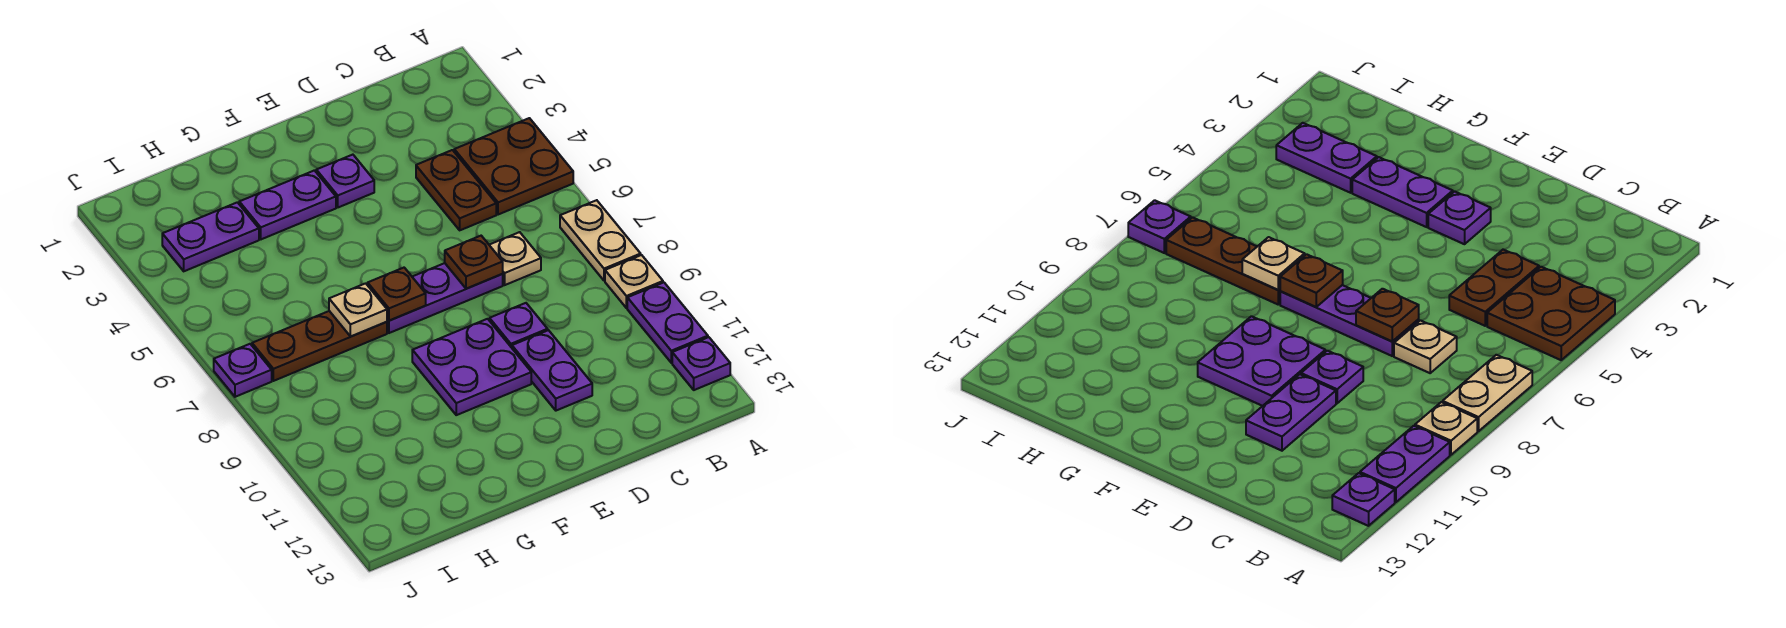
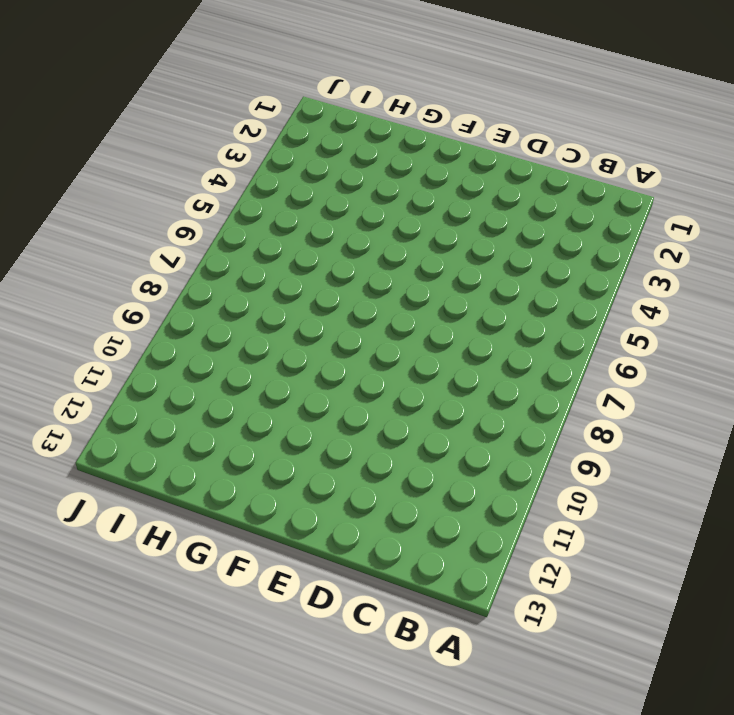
none -> brown plate A4:B5 level 1
none -> tan plate A7:A8 level 1
none -> tan plate A9 level 1

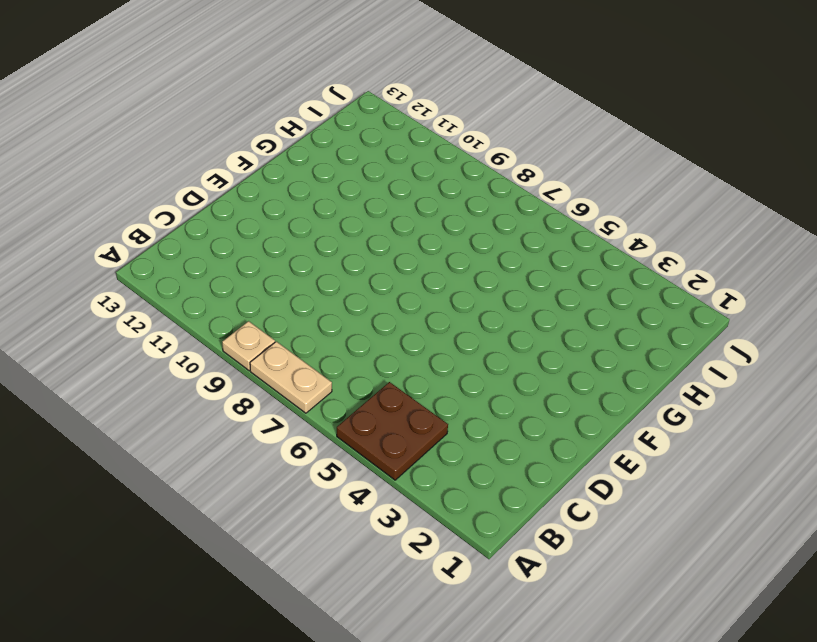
none -> purple plate A10:A11 level 1
none -> purple plate A12 level 1
none -> brown plate C4:C5 level 1

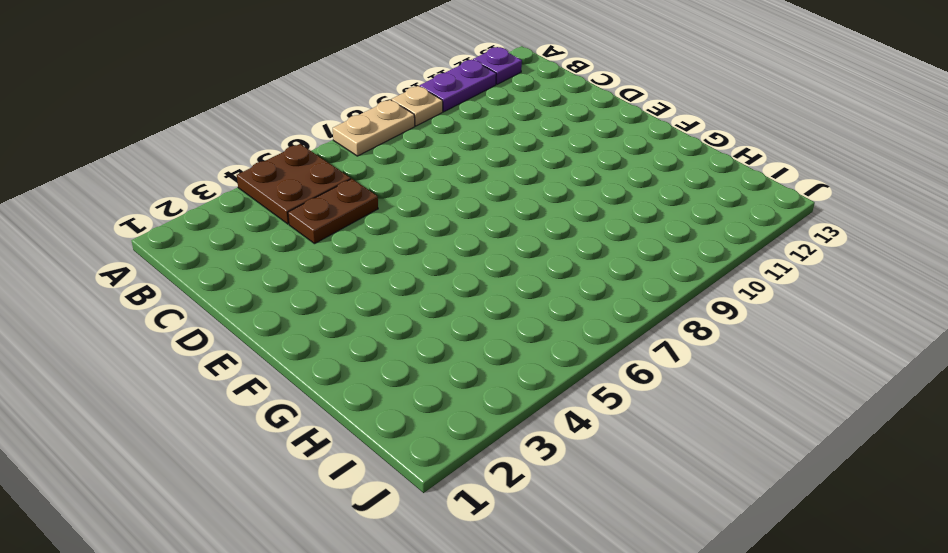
none -> tan plate C7 level 1
none -> purple plate D7:F7 level 1
none -> purple plate D9 level 1

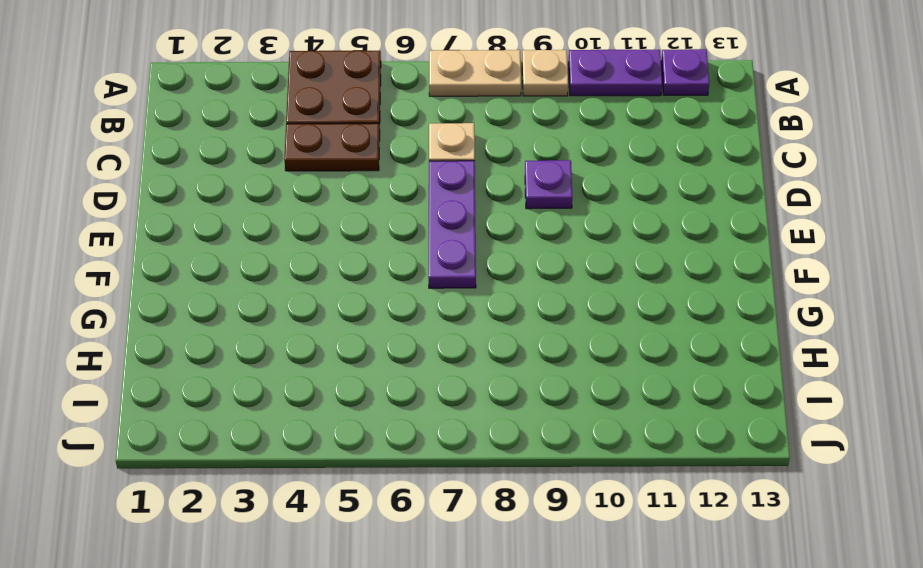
none -> purple plate D10:D11 level 1
none -> purple plate E3 level 1
none -> purple plate E9:F10 level 1

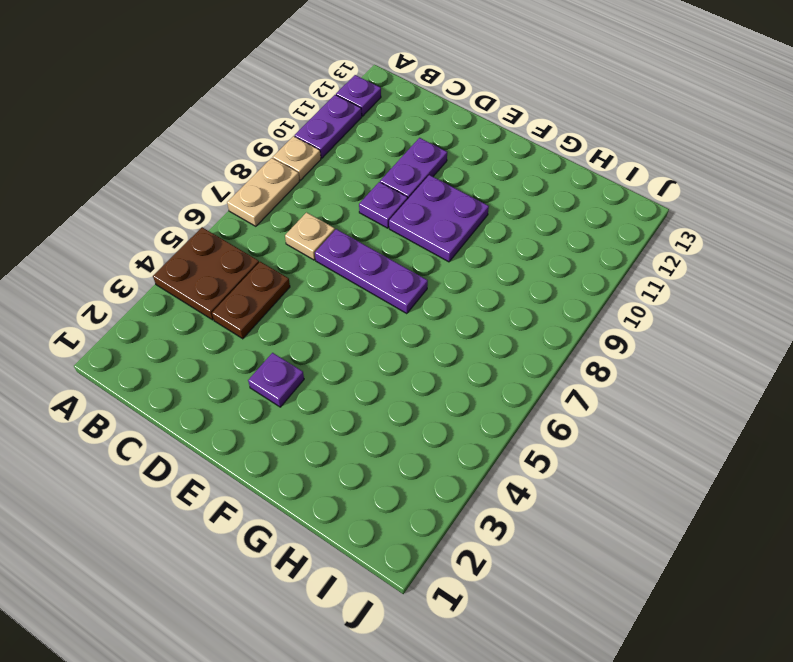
none -> purple plate F3:G3 level 1
none -> brown plate G7:I7 level 1
none -> purple plate H3:I3 level 1

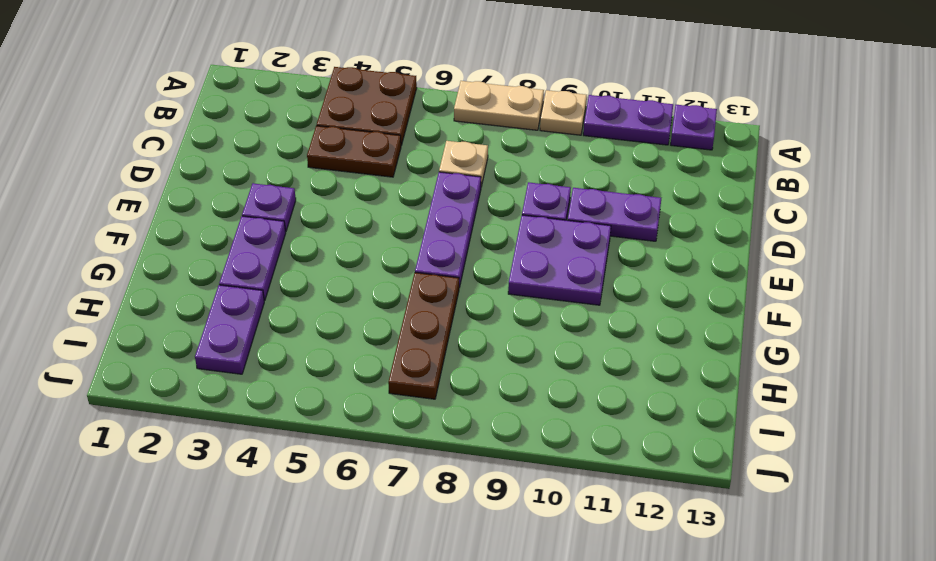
none -> purple plate J7 level 1
none -> brown plate D7 level 2
none -> brown plate F7 level 2

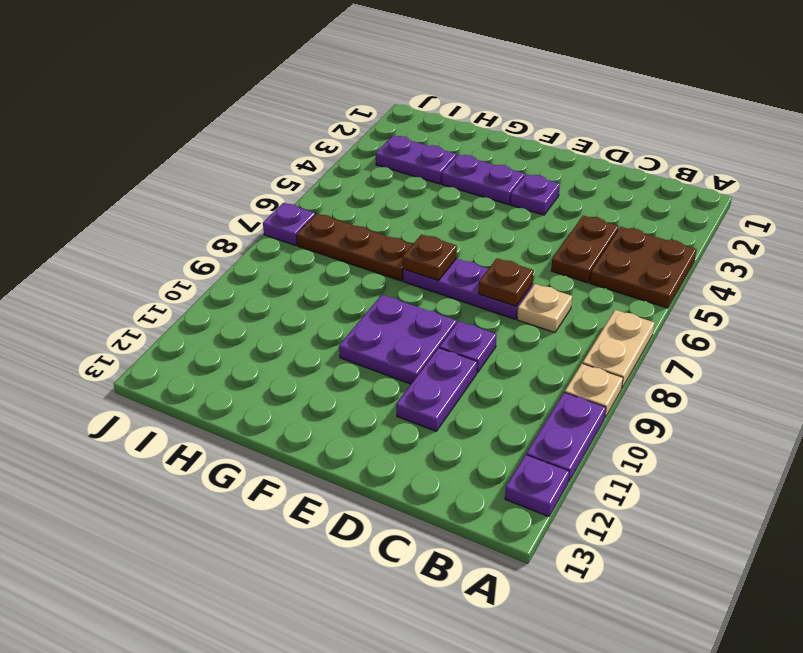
none -> tan plate G7 level 2

